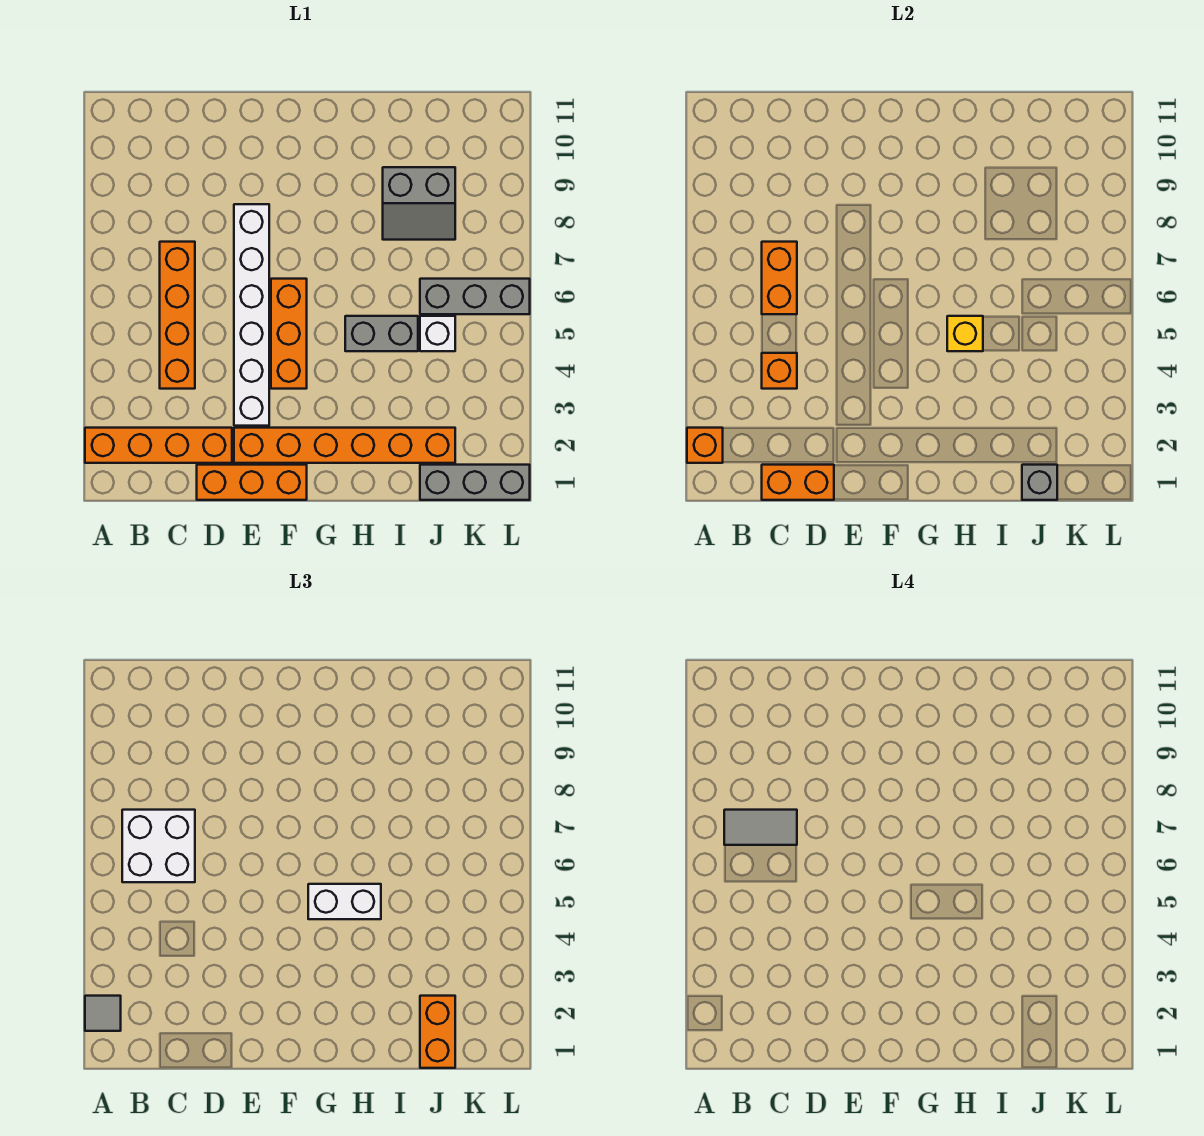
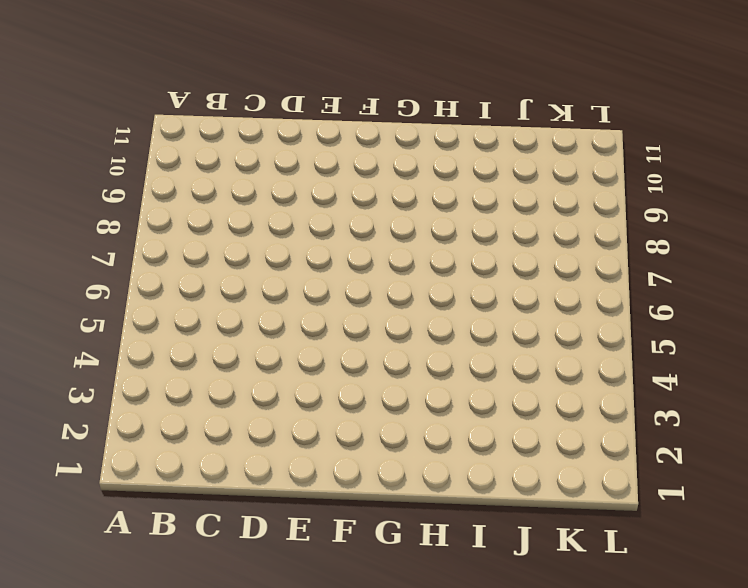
none -> orange brick A2:D2 level 1
none -> orange brick C4:C7 level 1
none -> orange brick D1:F1 level 1

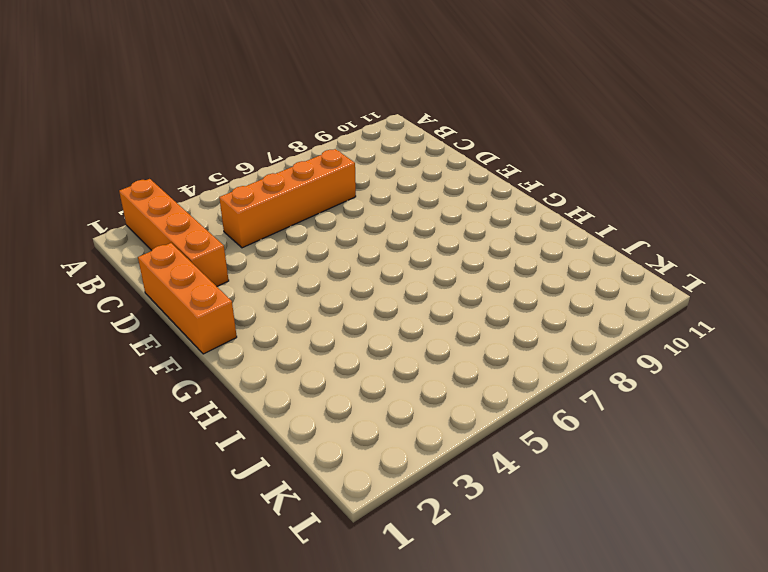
none -> orange brick E2:J2 level 1
none -> white brick E3:E8 level 1
none -> orange brick F4:F6 level 1

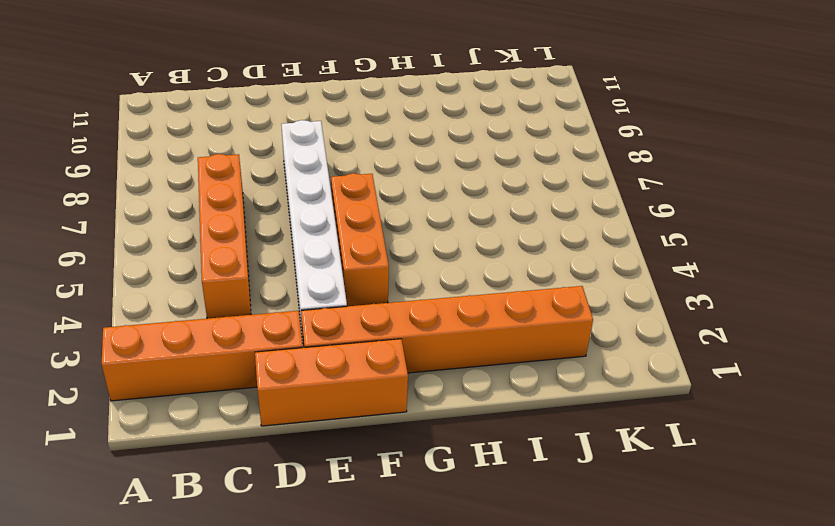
none -> grey brick H5:I5 level 1
none -> grey slope I8:J9 level 1 top 9
none -> grey brick J1:L1 level 1

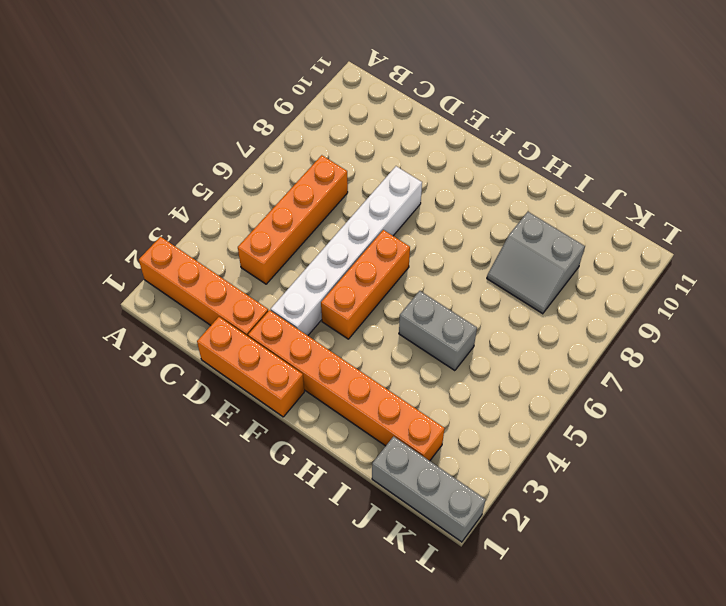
none -> white brick J5 level 1
none -> grey brick J6:L6 level 1
none -> orange brick A2 level 2

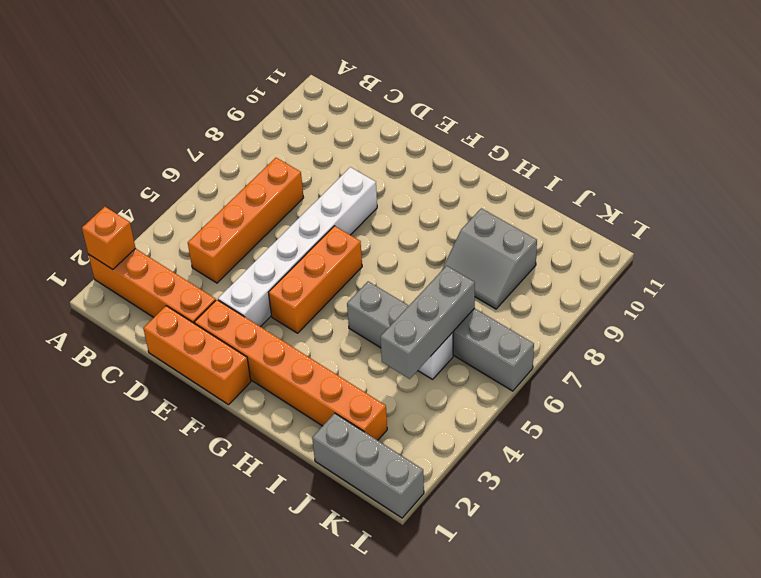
grey brick J4:J6 level 2 -> none
none -> orange brick C1:D1 level 2
none -> orange brick C4 level 2
none -> orange brick C6:C7 level 2

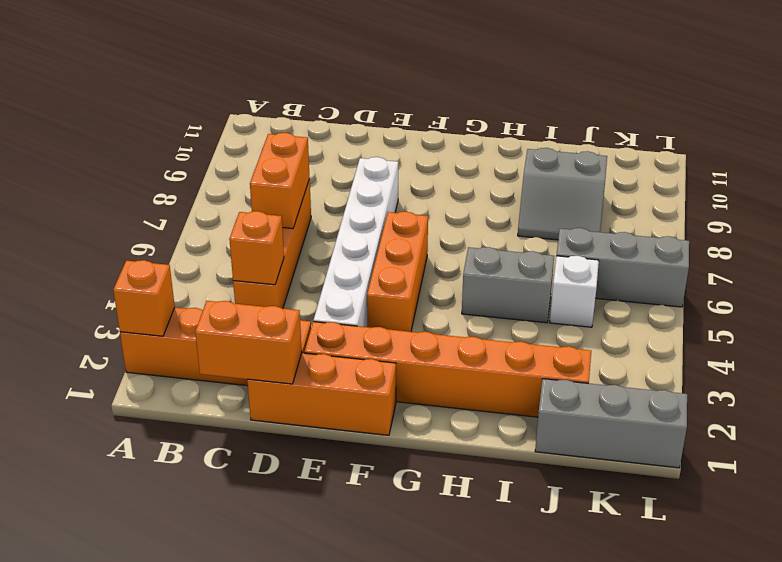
none -> yellow brick H5 level 2
none -> grey brick J1 level 2
none -> grey tile A2 level 3

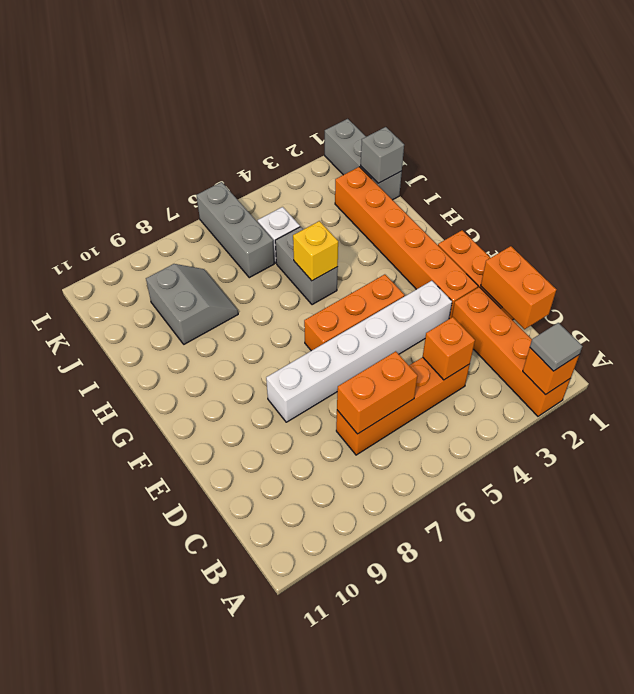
none -> white brick B6:C7 level 3
none -> white brick G5:H5 level 3
none -> orange brick J1:J2 level 3

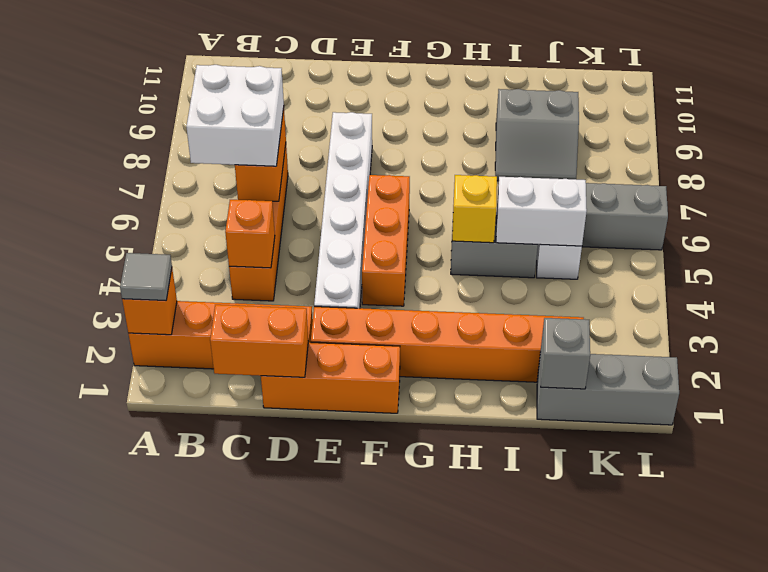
white brick I5:J5 level 2 -> white brick G5:H5 level 3
none -> orange brick J1:J2 level 3
none -> grey tile B7:C7 level 4

